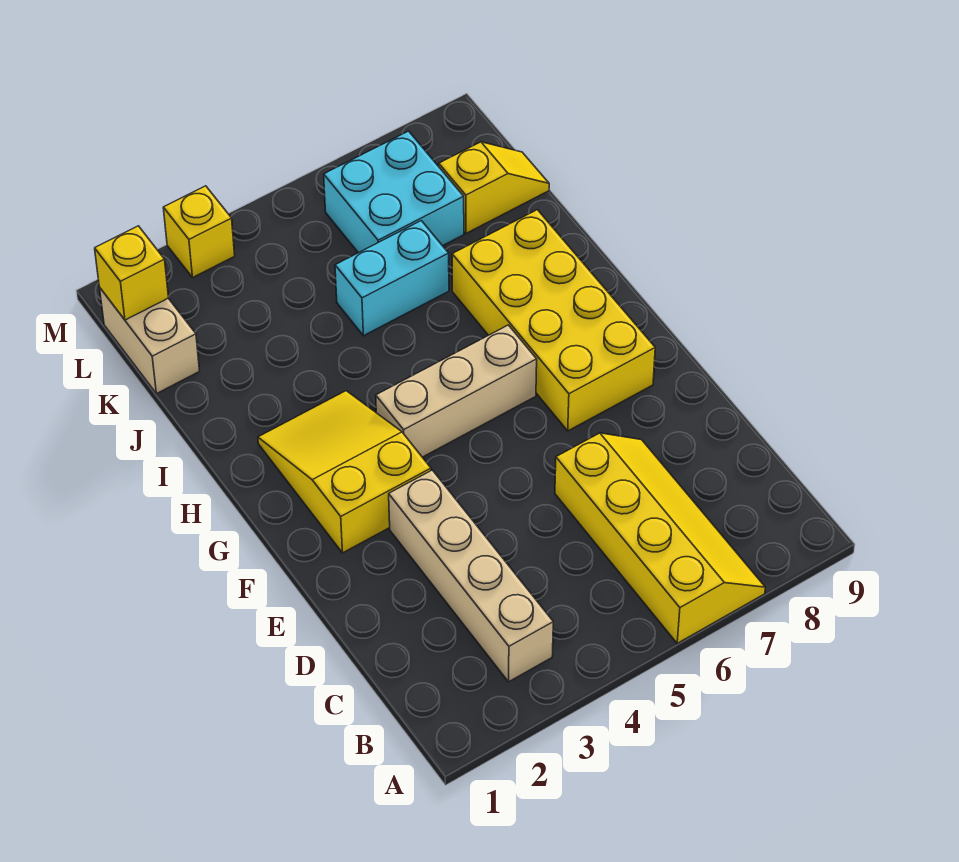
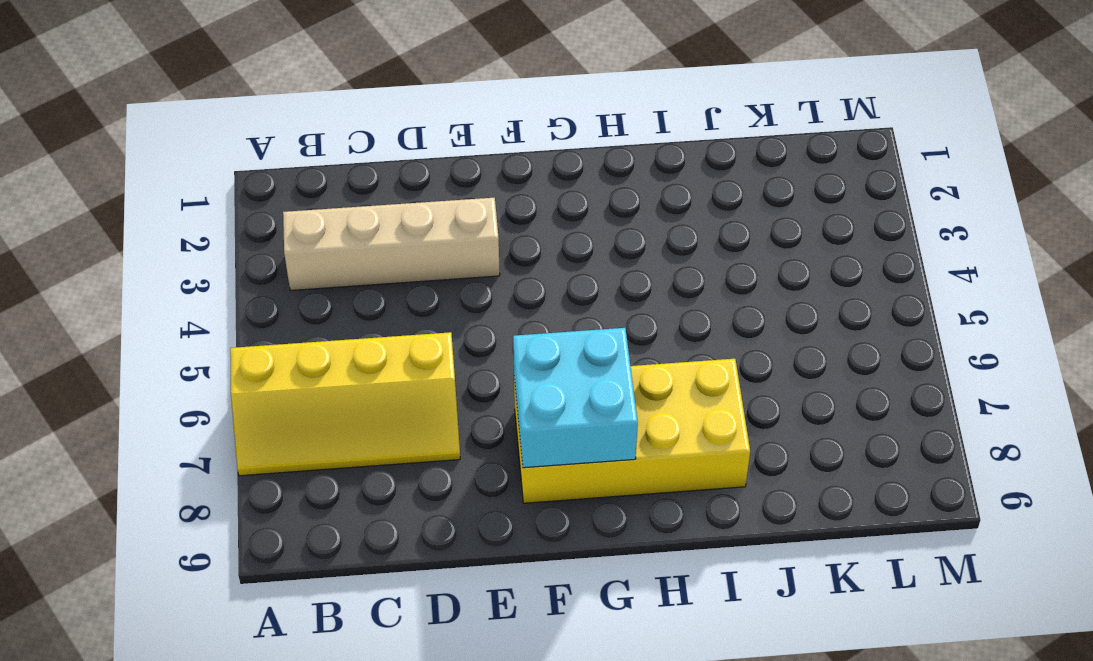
cyan brick F7:G8 level 2 -> cyan brick K6:L7 level 1
none -> yellow slope F2:H3 level 1 top F
none -> tan brick G4:G6 level 1

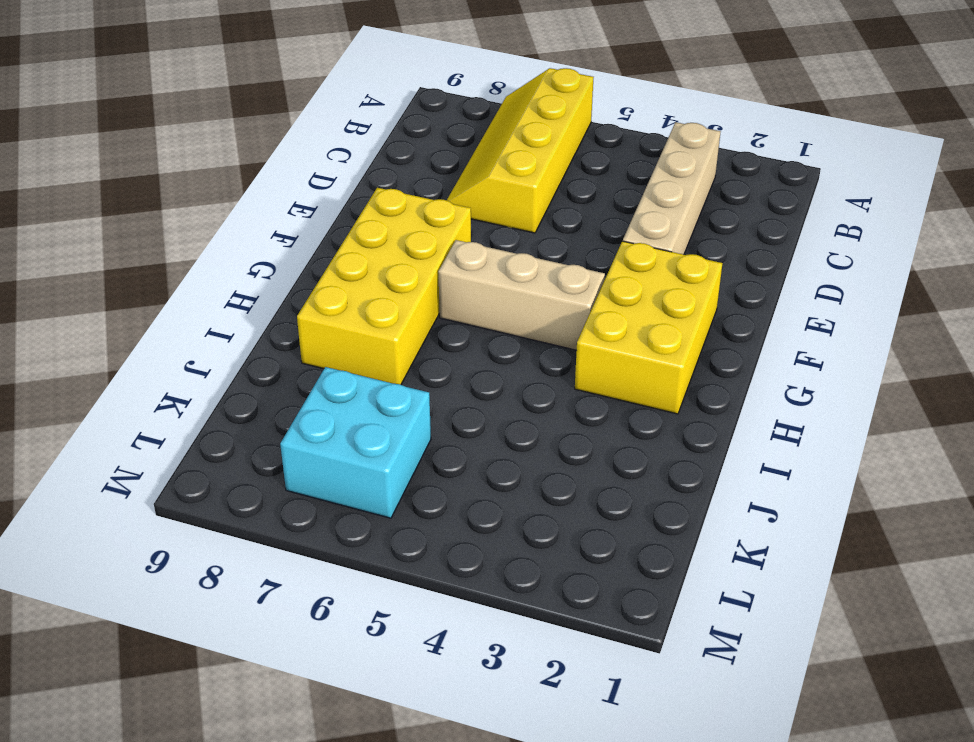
yellow brick F2:H3 level 1 -> yellow slope F2:H3 level 1 top F
none -> cyan brick J5:J6 level 1
none -> tan brick K1:L1 level 1

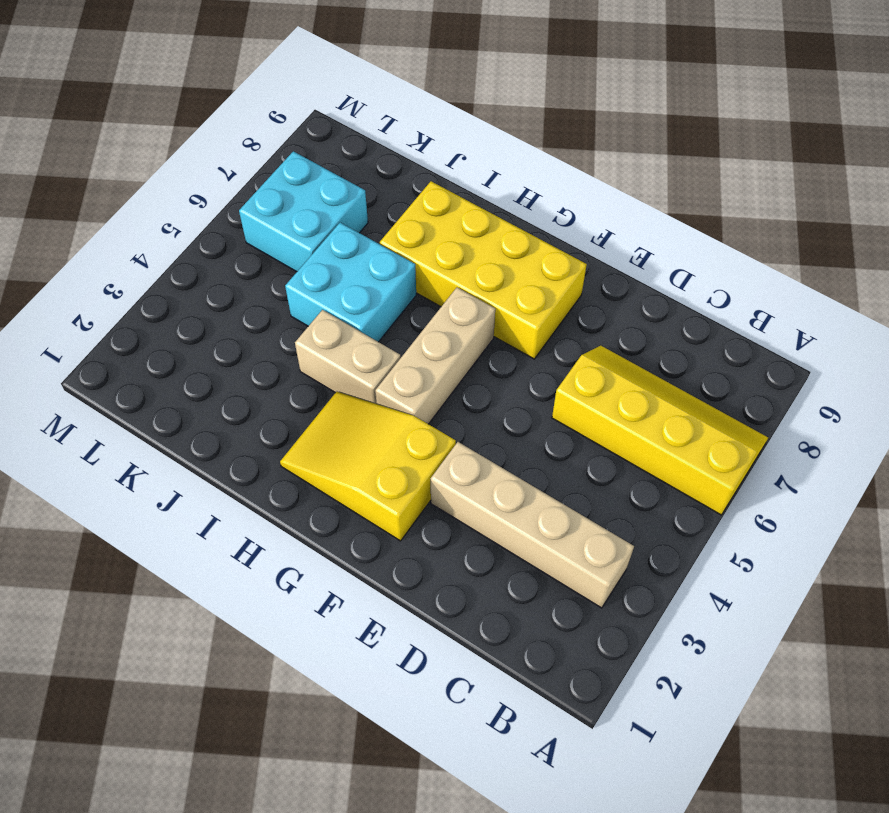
tan brick H4:I4 level 1 -> tan brick K1:L1 level 1
cyan brick I5:J6 level 1 -> cyan brick J5:J6 level 1
none -> yellow slope K8:K9 level 1 top 8
none -> yellow brick M3 level 1

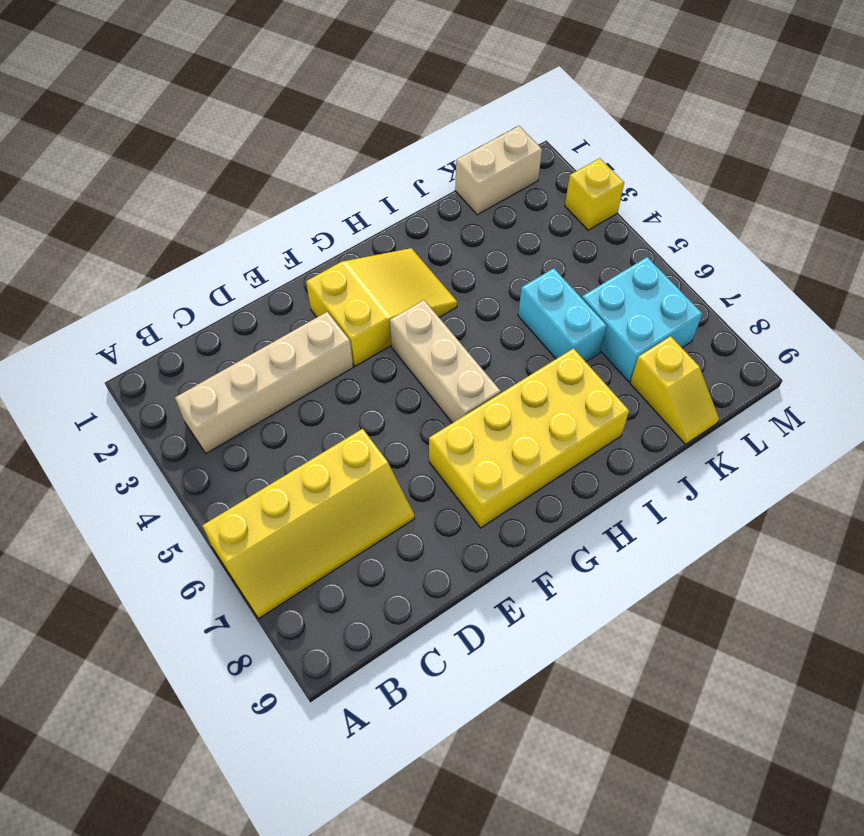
none -> yellow brick L1 level 2

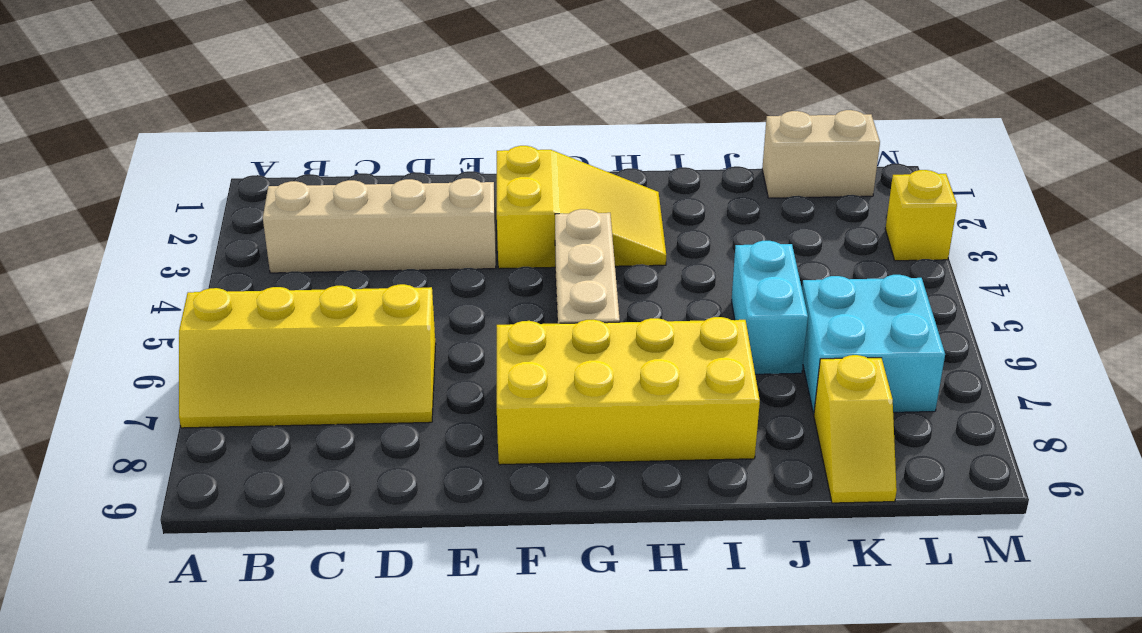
none -> yellow brick L1 level 2

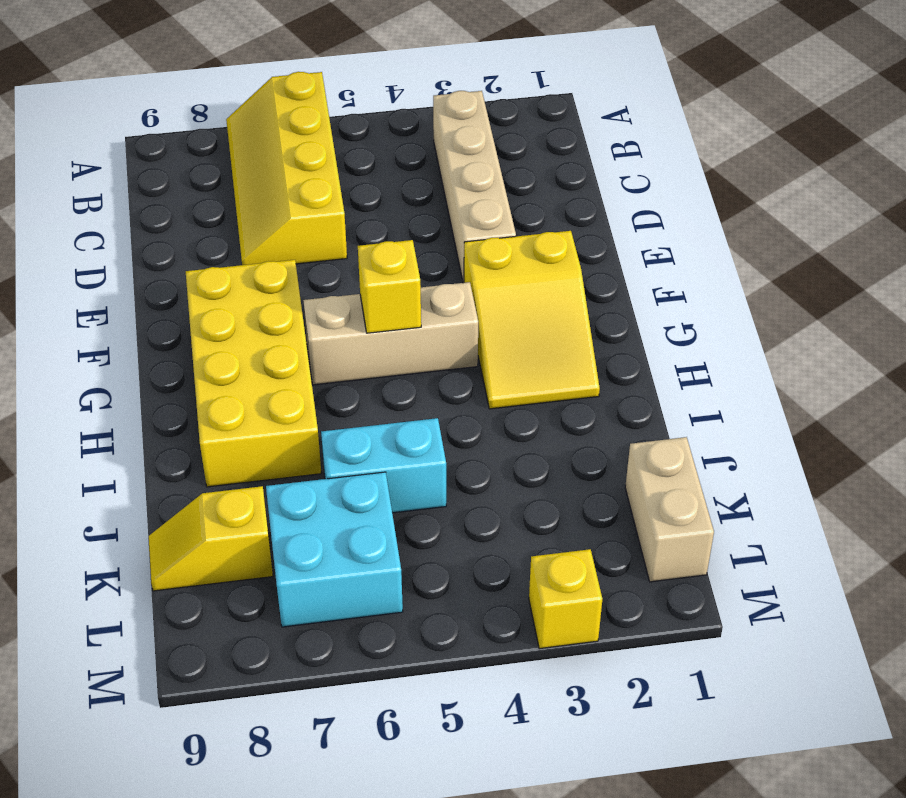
yellow brick G5 level 2 -> yellow brick L1 level 2

